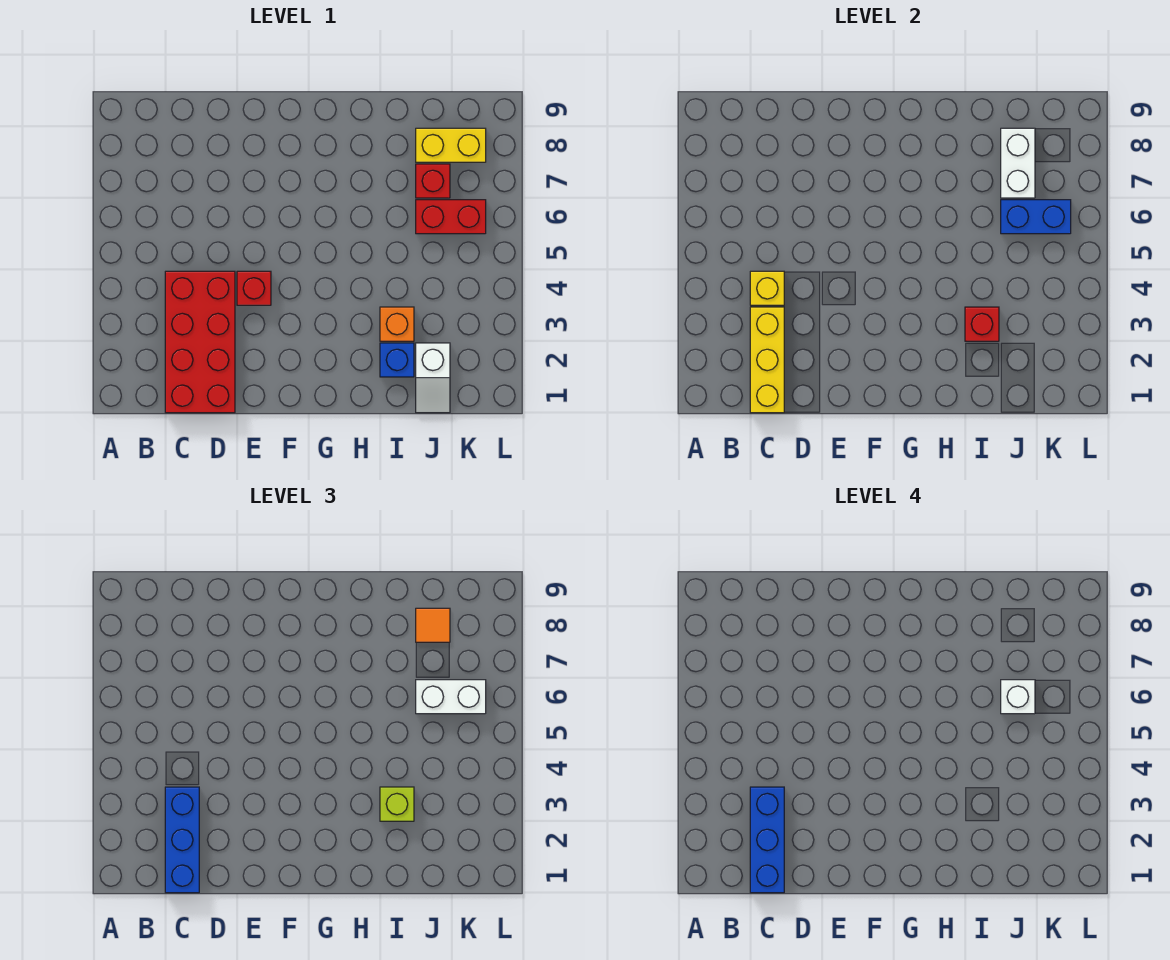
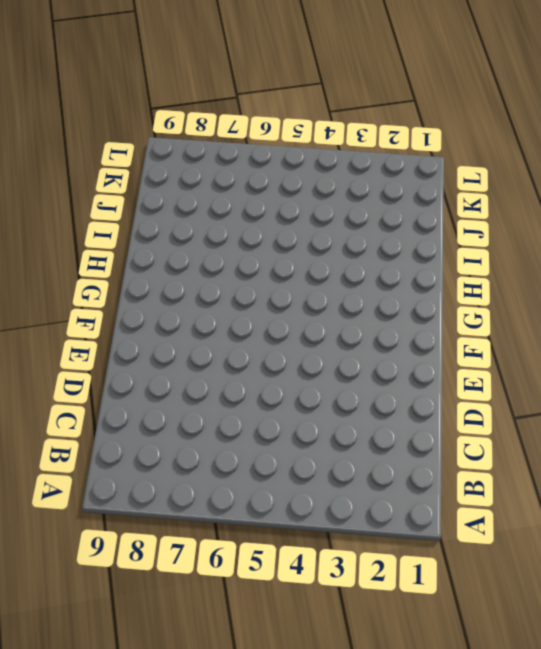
none -> red brick C1:D4 level 1
none -> red brick E4 level 1
none -> blue brick I2 level 1

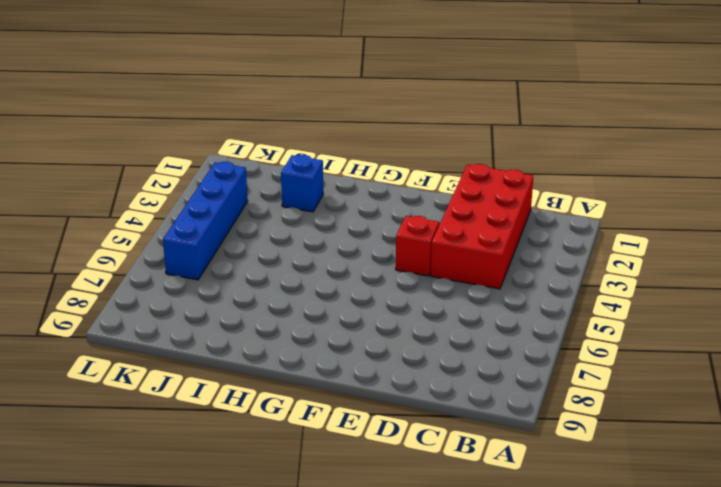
blue brick K3:K6 level 1 -> red brick J6:K6 level 1
none -> orange brick I3 level 1
none -> white slope J1:J2 level 1 top 2
none -> red brick J7 level 1

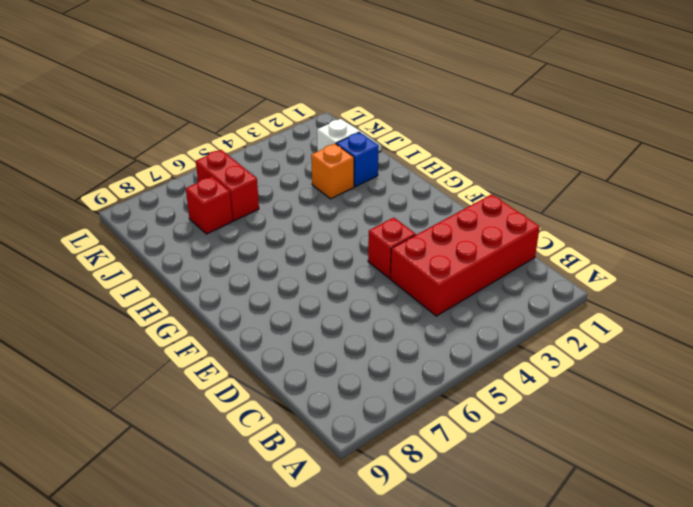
none -> yellow brick J8:K8 level 1
none -> yellow brick C1:C3 level 2
none -> yellow brick C4 level 2

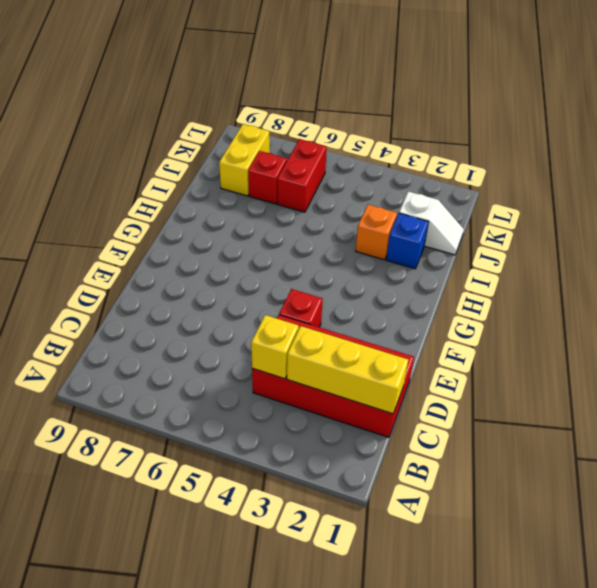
none -> red brick I3 level 2
none -> blue brick J6:K6 level 2
none -> white brick J7:J8 level 2

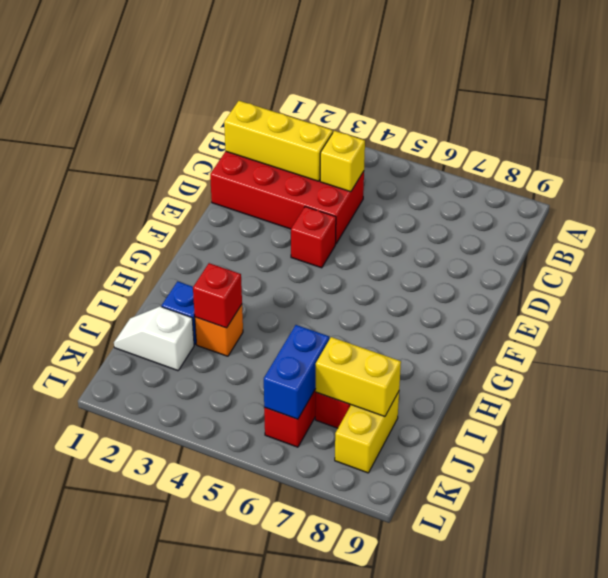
yellow brick J7:J8 level 2 -> white brick J7:J8 level 2
none -> blue brick C1:C3 level 3
none -> lime brick I3 level 3
none -> white brick J6:K6 level 3

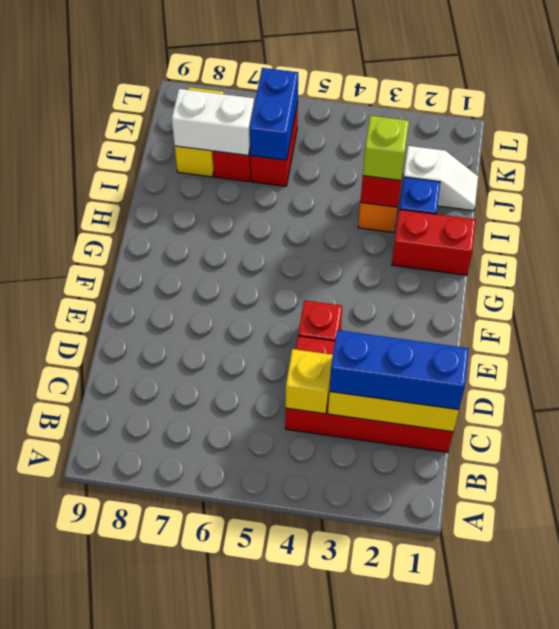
red brick H1:H2 level 1 -> none
none -> white brick J6:K6 level 3
none -> orange tile J8 level 3
none -> blue brick C1:C3 level 4

